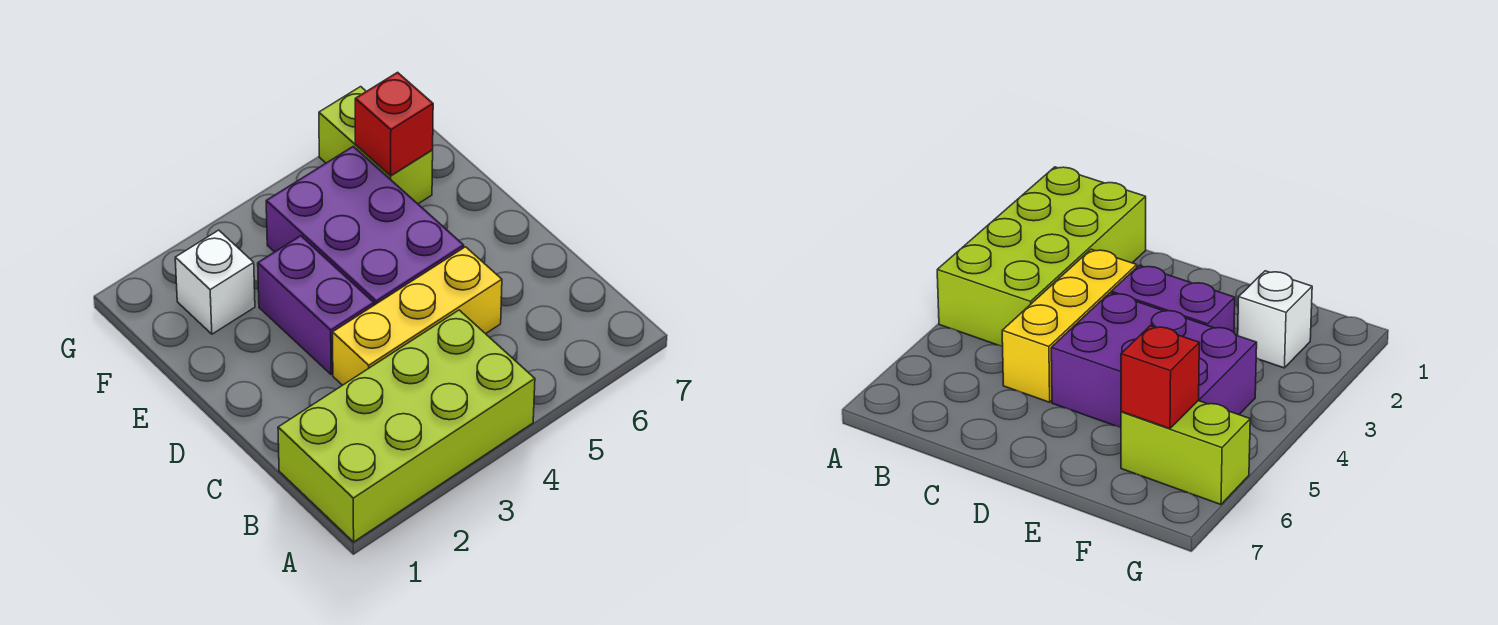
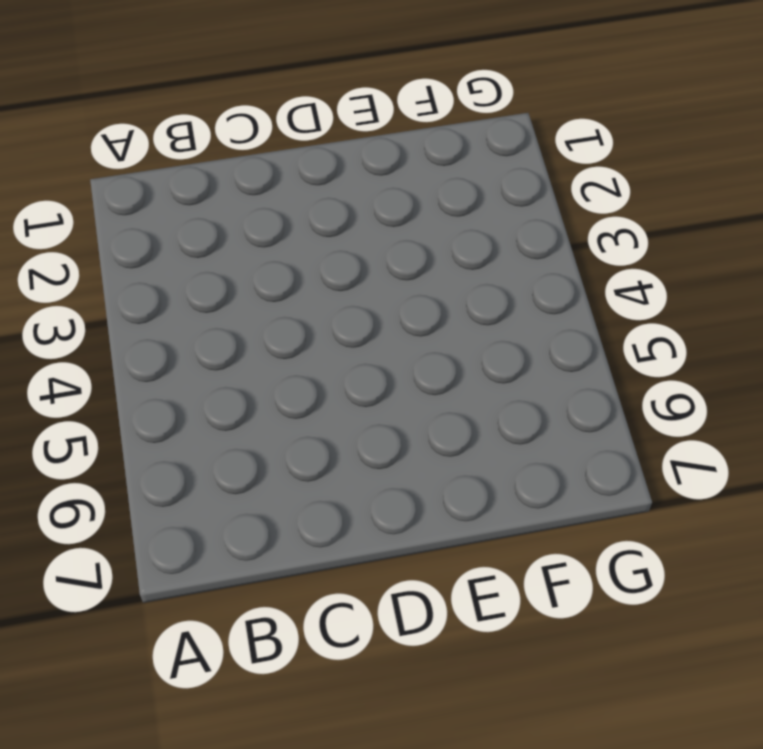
none -> lime brick A1:B4 level 1
none -> yellow brick C3:C5 level 1

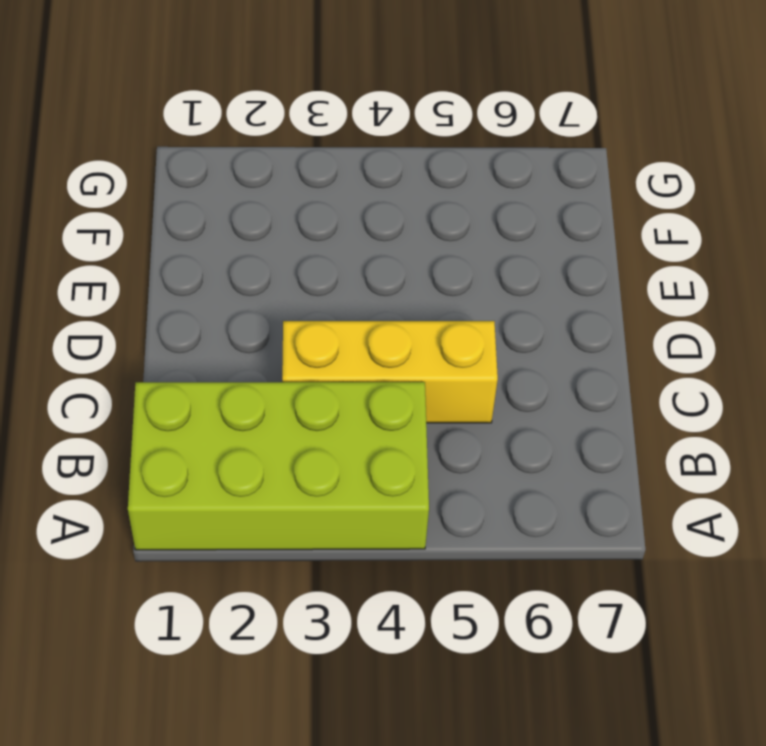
none -> purple brick D3:E3 level 1
none -> purple brick D4:F5 level 1

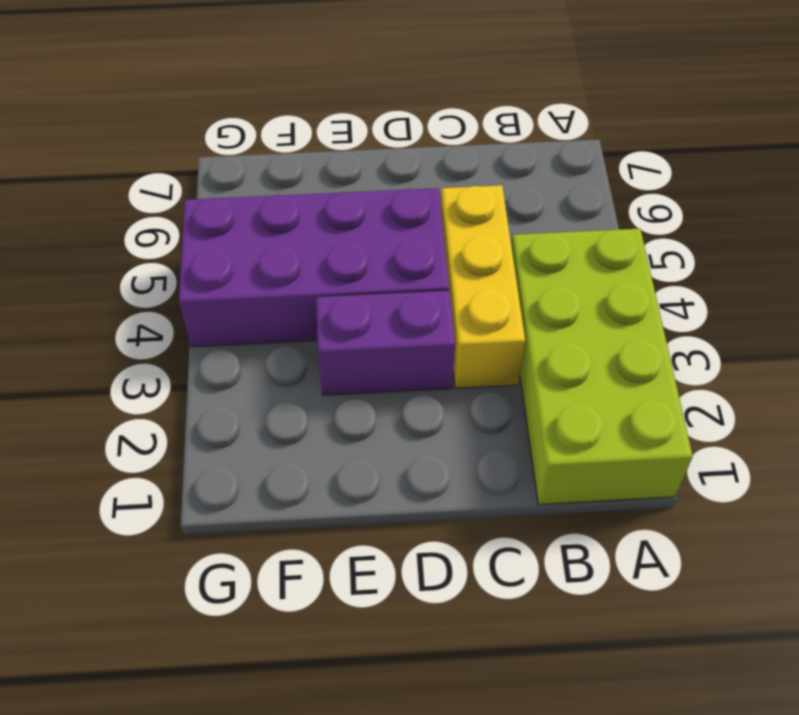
purple brick D4:G5 level 1 -> purple brick D4:F5 level 1
none -> white brick F2 level 1
none -> lime brick F6:G6 level 1

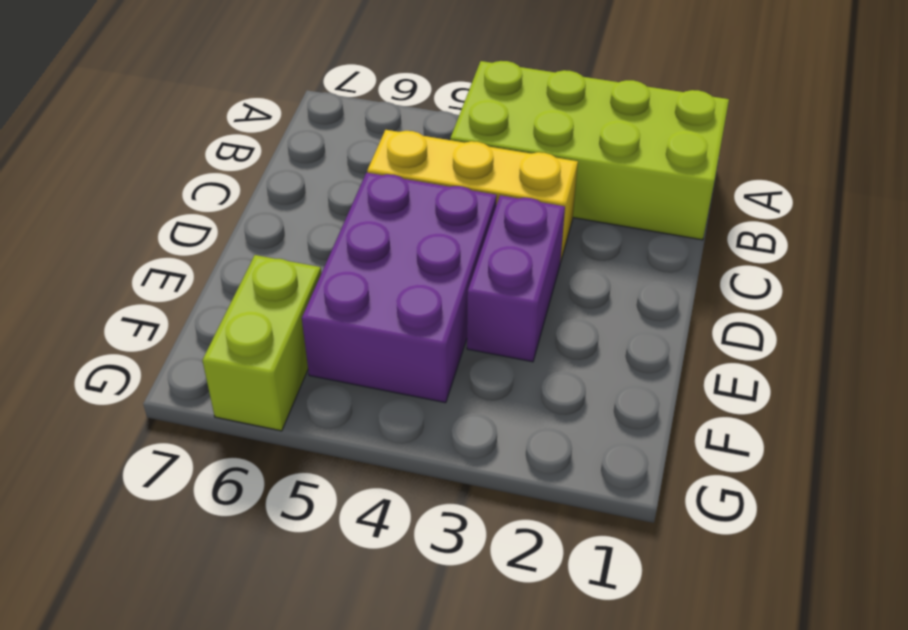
none -> white brick F2 level 1
none -> red brick F6 level 2

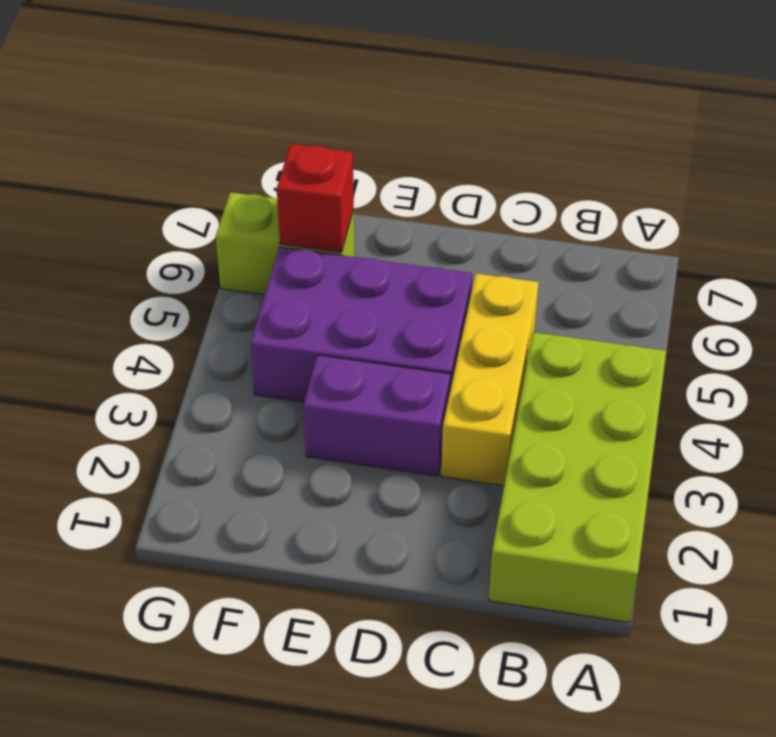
none -> white brick F2 level 1

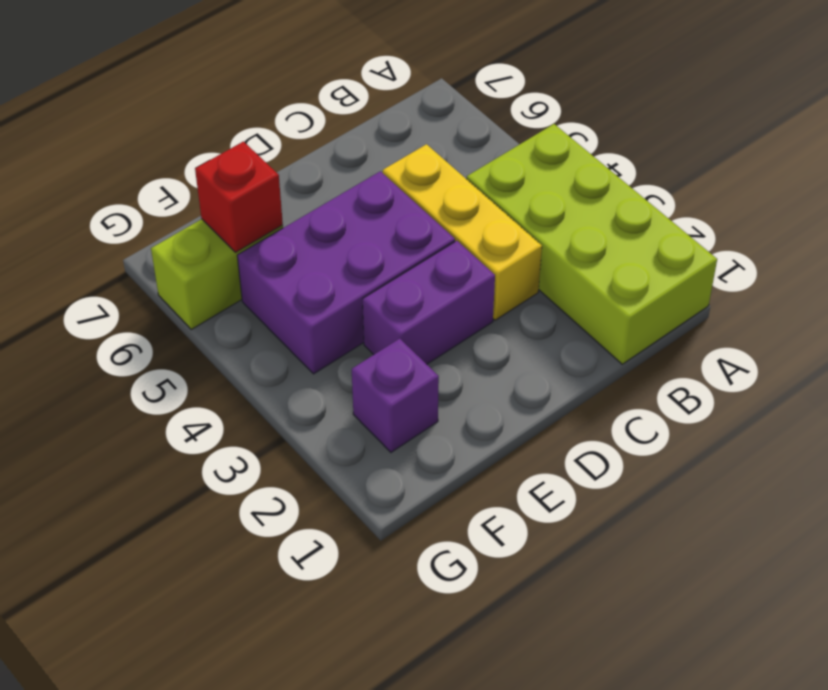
purple brick F2 level 1 -> white brick F2 level 1

